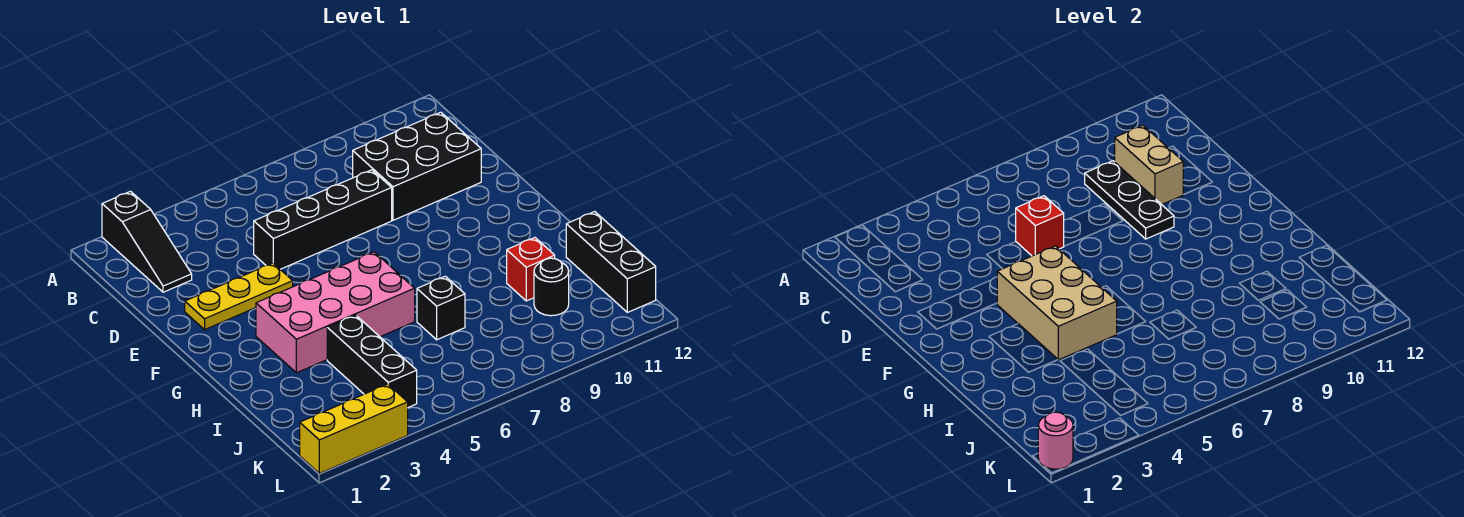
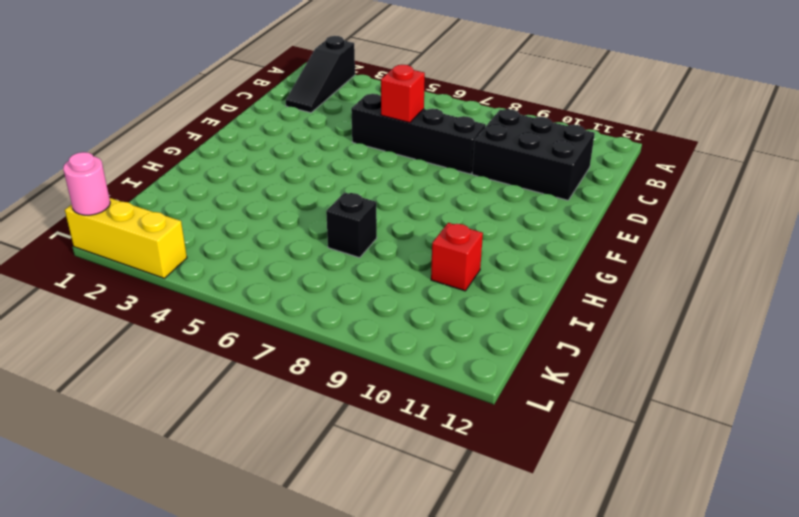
none -> yellow plate E2:E4 level 1
none -> pink brick G3:H6 level 1
none -> black brick I4:K4 level 1

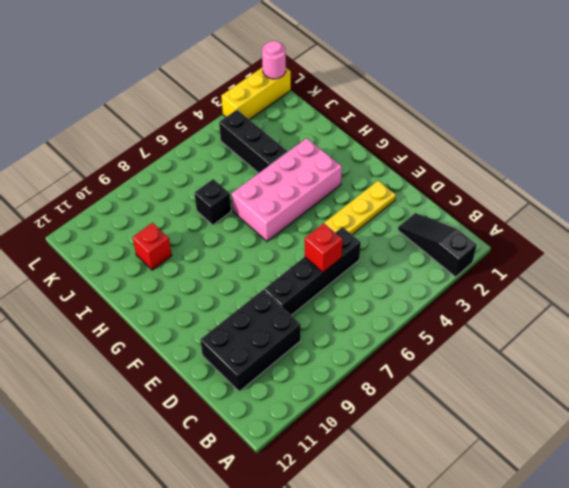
none -> black brick I12:K12 level 1
none -> black round brick J10 level 1
none -> black plate C9:E9 level 2

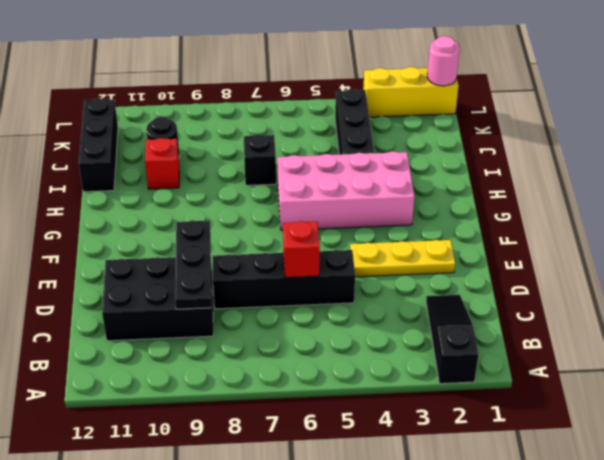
none -> tan brick C10:D10 level 2
none -> tan brick F4:H5 level 2

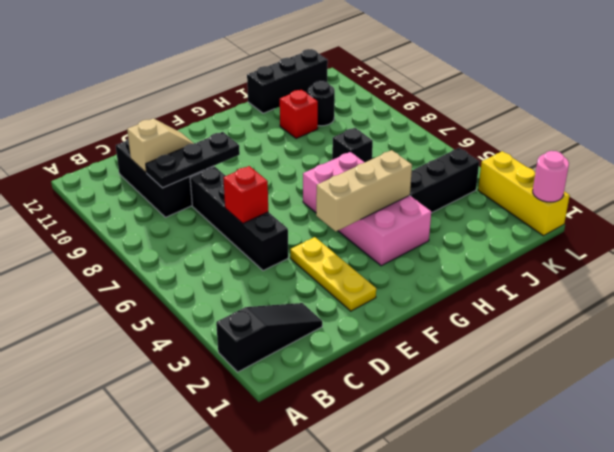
tan slope C10:D10 level 2 top C -> tan brick C10:D10 level 2
tan brick F4:H4 level 2 -> tan brick F4:H5 level 2

